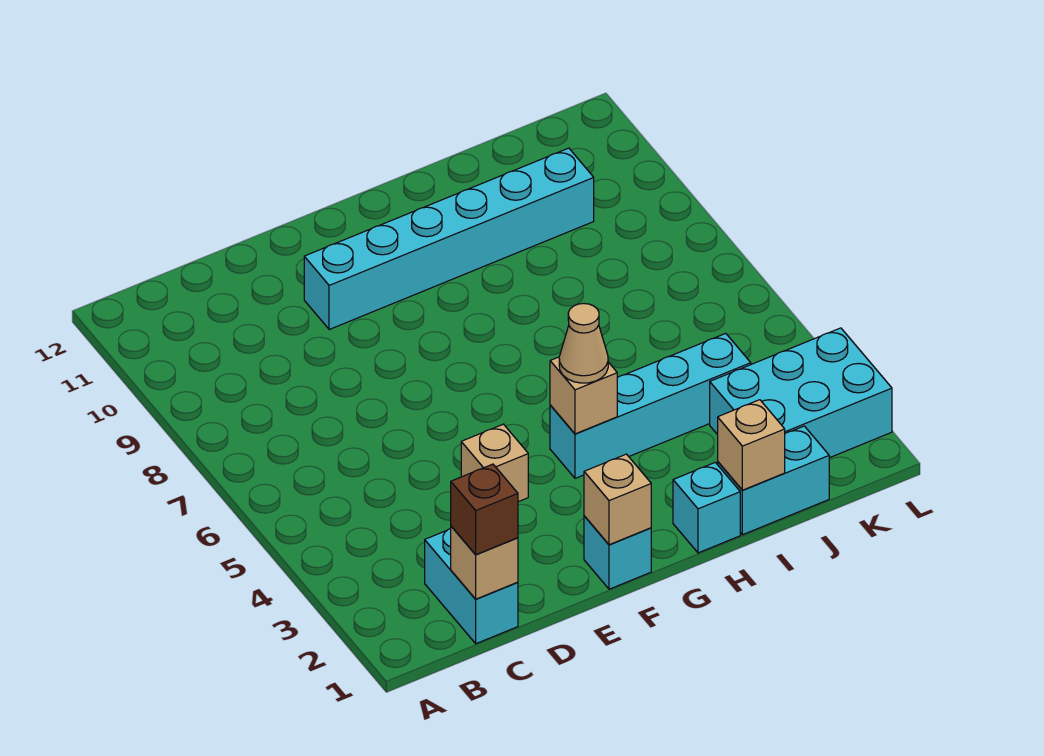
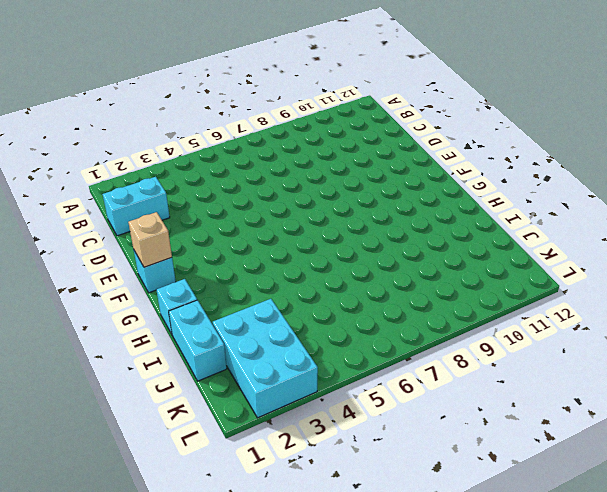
none -> tan brick E4 level 1
none -> cyan brick E10:J10 level 1
none -> cyan brick G4:J4 level 1

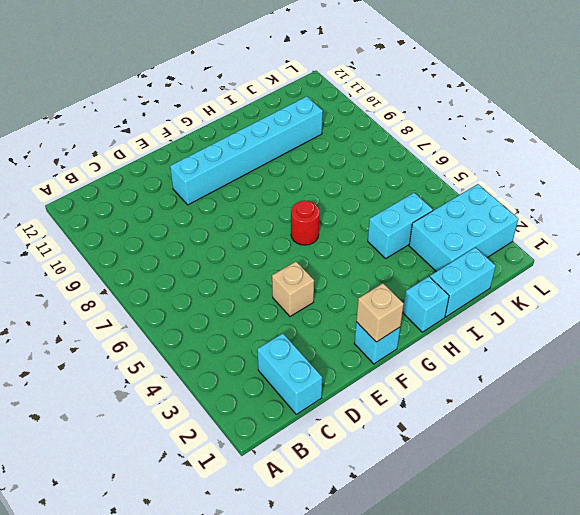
red round brick G6 level 1 -> none
cyan brick I4:J4 level 1 -> cyan brick G4:J4 level 1
none -> tan brick C1 level 2
none -> tan brick G4 level 2
none -> tan brick I1 level 2

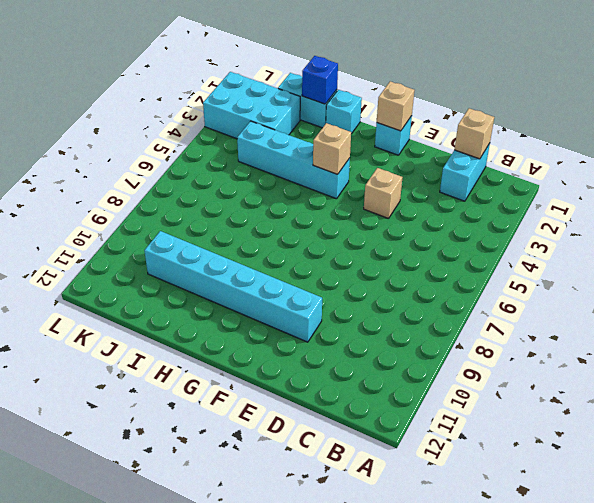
blue brick I1 level 2 -> tan brick I1 level 2
none -> brown brick C1 level 3
none -> tan cone G4 level 3

